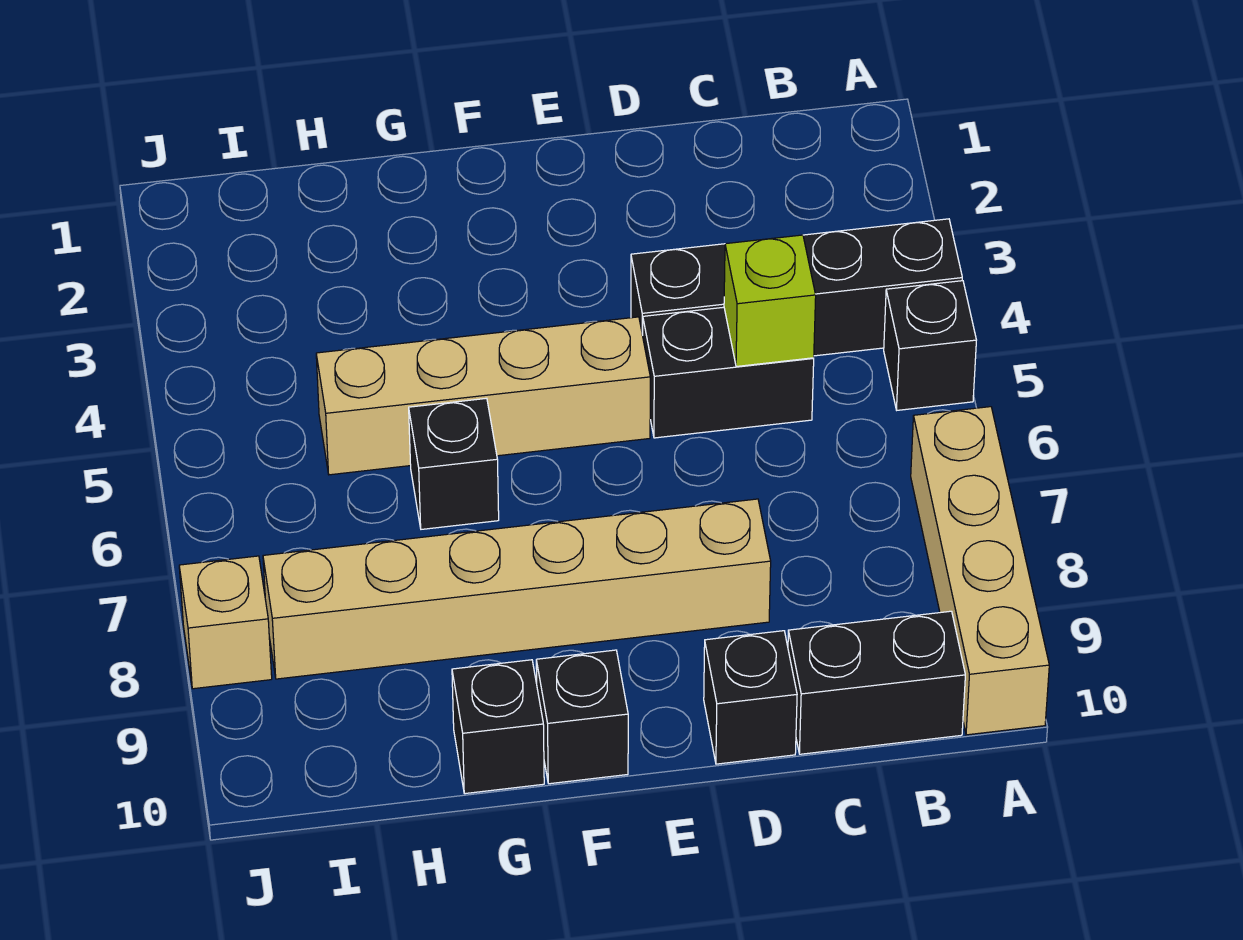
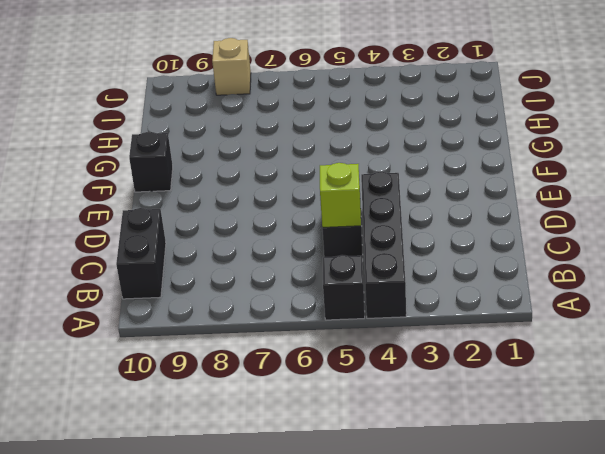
none -> tan brick A7:A10 level 1
none -> tan brick D8:I8 level 1
none -> black brick D10 level 1

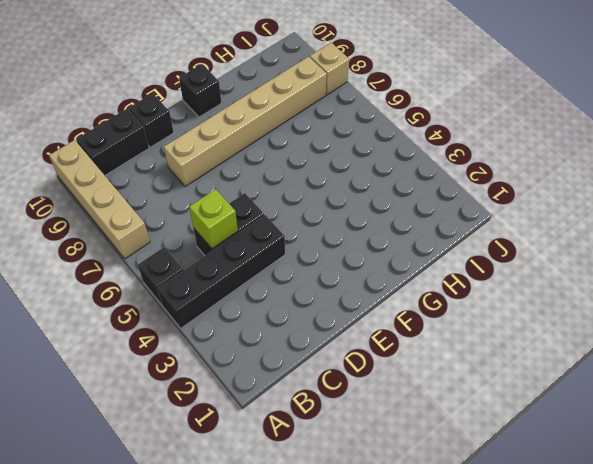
none -> tan brick E5:H5 level 1
none -> black brick G6 level 1
none -> black brick G10 level 1

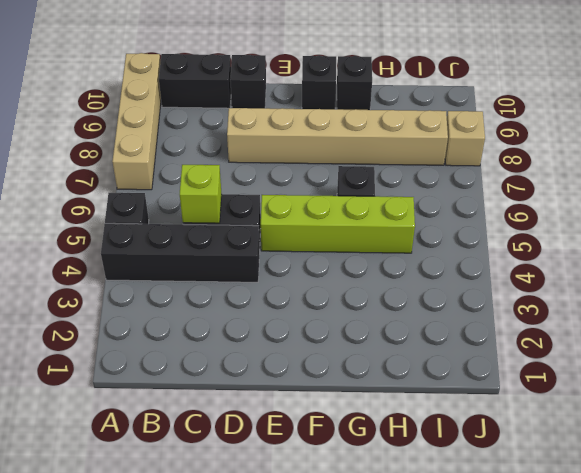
lime brick E5:H5 level 1 -> tan brick E5:H5 level 1

